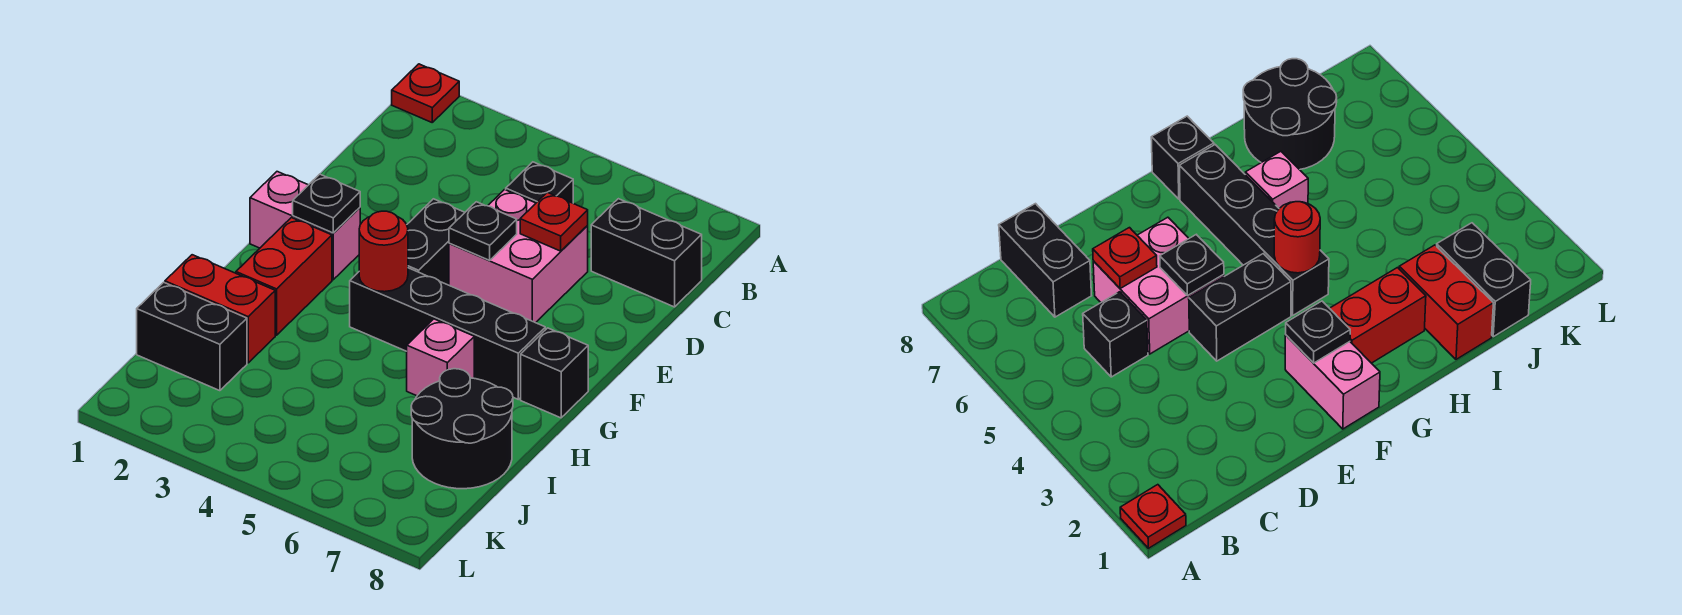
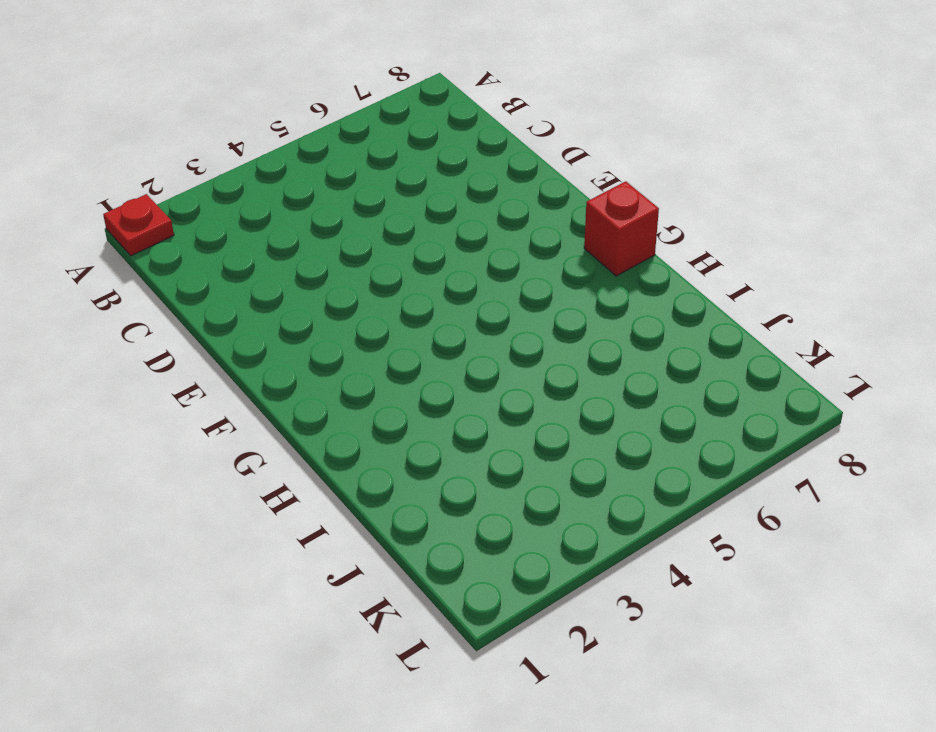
red brick G8 level 1 -> black brick G8 level 1
none -> black brick C5 level 1
none -> black brick C7:C8 level 1
none -> pink brick D5:E6 level 1

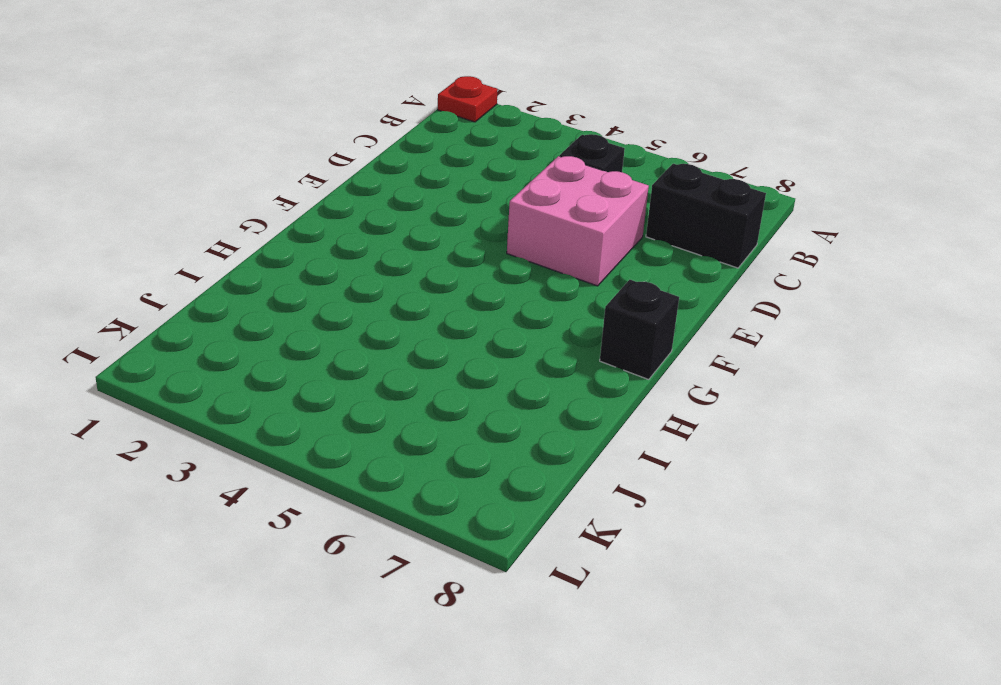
none -> black brick E4:F4 level 1
none -> pink brick F1:F2 level 1
none -> red brick G2:H2 level 1

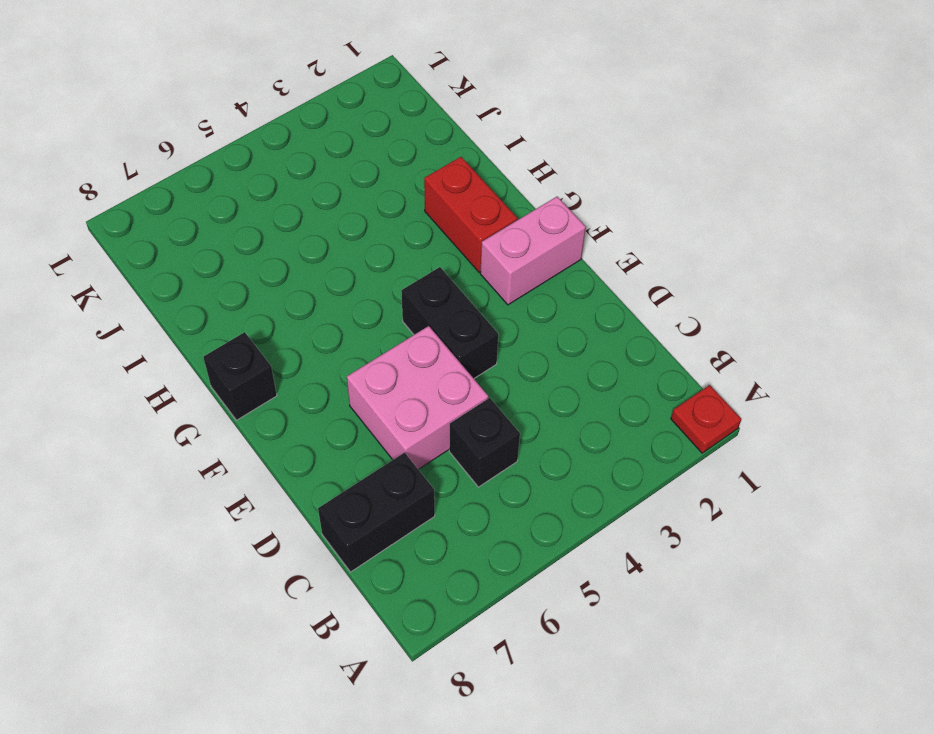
none -> black brick G4:G7 level 1
none -> pink brick H6 level 1
none -> red brick I1:I2 level 1

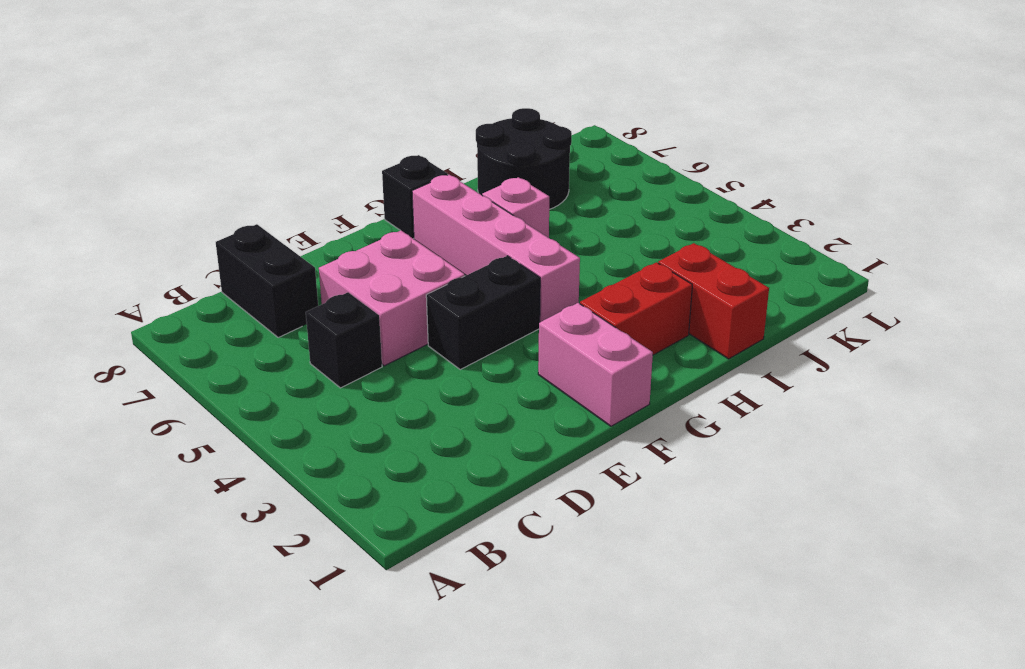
pink brick G4:G7 level 1 -> black brick G4:G7 level 1
none -> red plate A1 level 1
none -> black brick J1:J2 level 1
none -> red plate D6 level 2

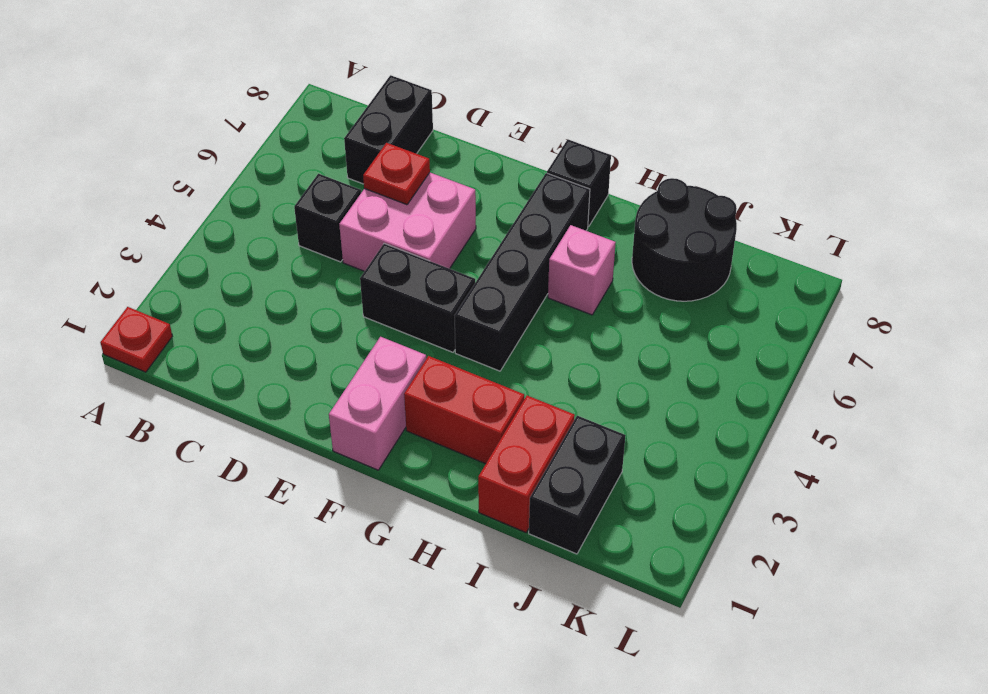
none -> black plate E5 level 2
none -> black plate F2 level 2
none -> red round brick G4 level 2

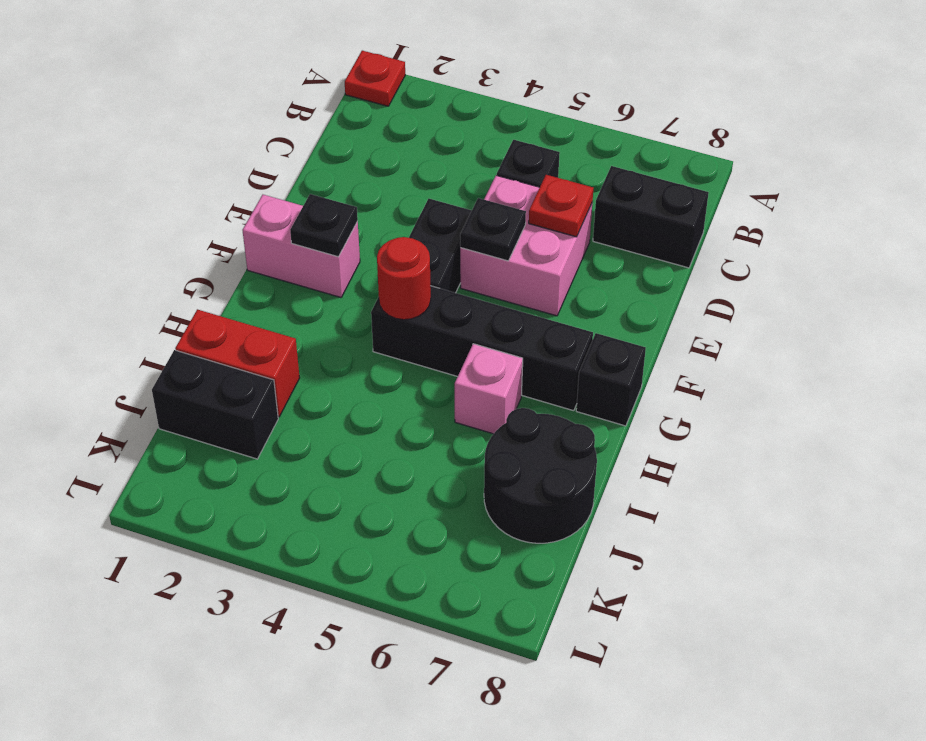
none -> red brick G2:H2 level 1

